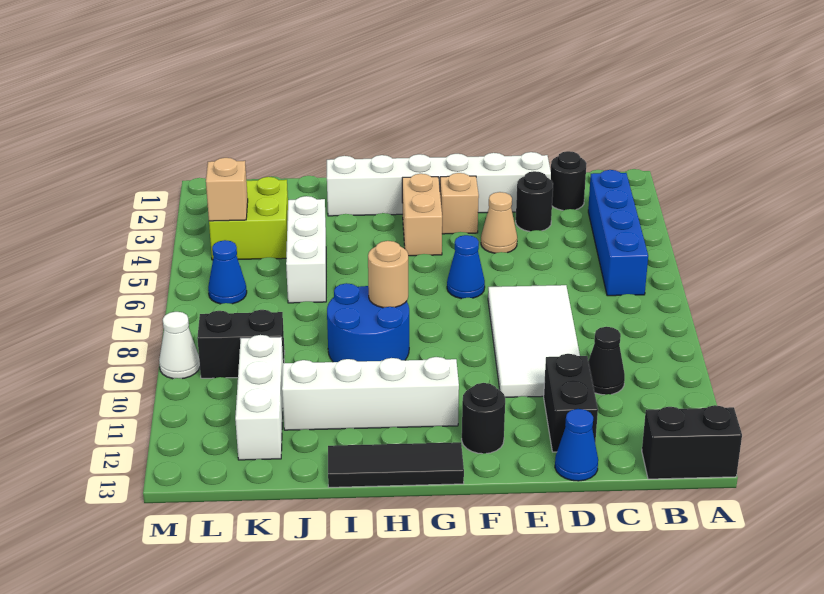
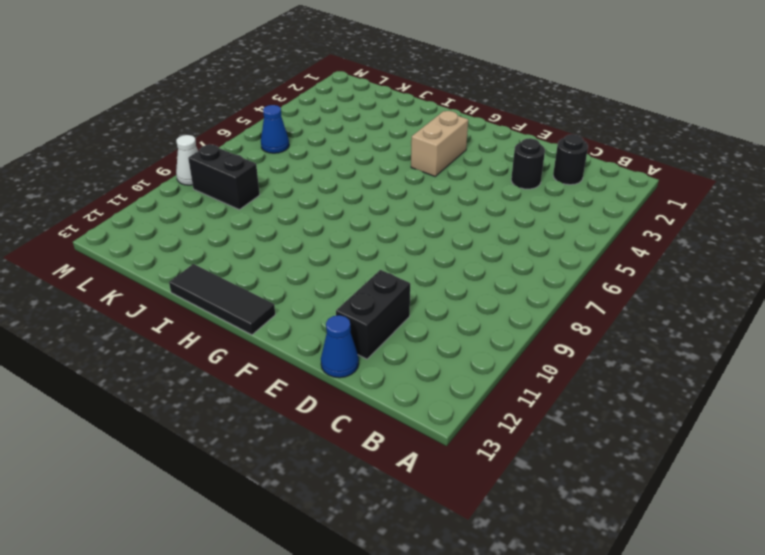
none -> black brick A13:B13 level 1
none -> blue brick B3:B6 level 1
none -> black cone C10 level 1

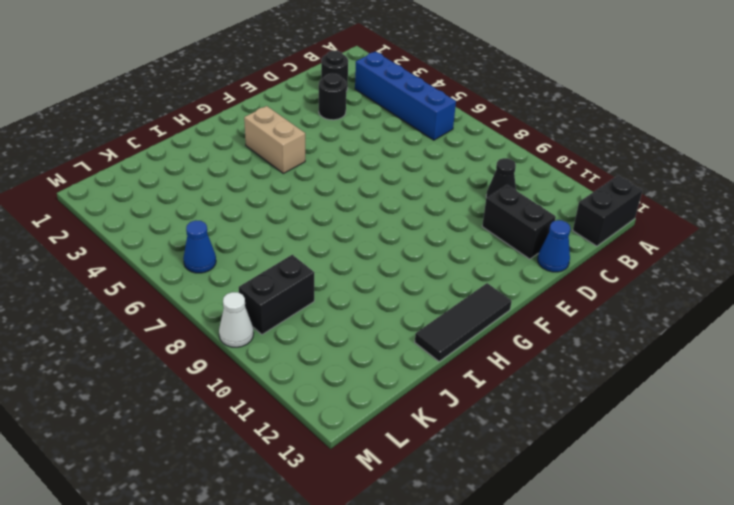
none -> white brick D2:I2 level 1
none -> white tile D7:E10 level 1
none -> tan cone E4 level 1

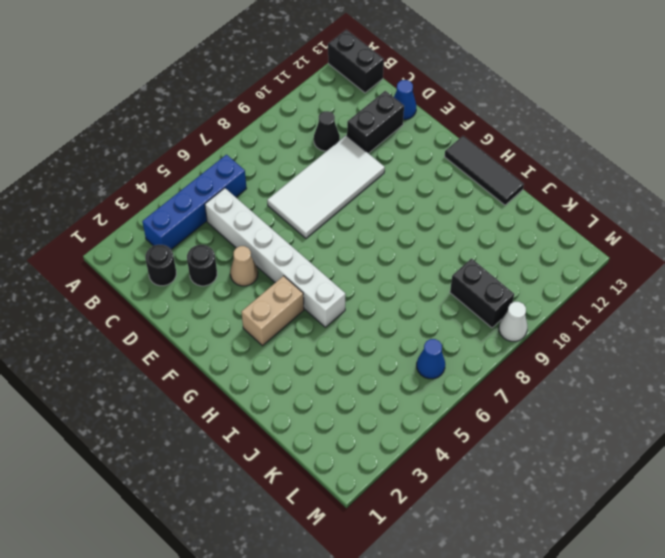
white brick C5:H5 level 1 -> white brick D2:I2 level 1
none -> tan brick F3 level 1
none -> blue cone F6 level 1
none -> black round brick F12 level 1

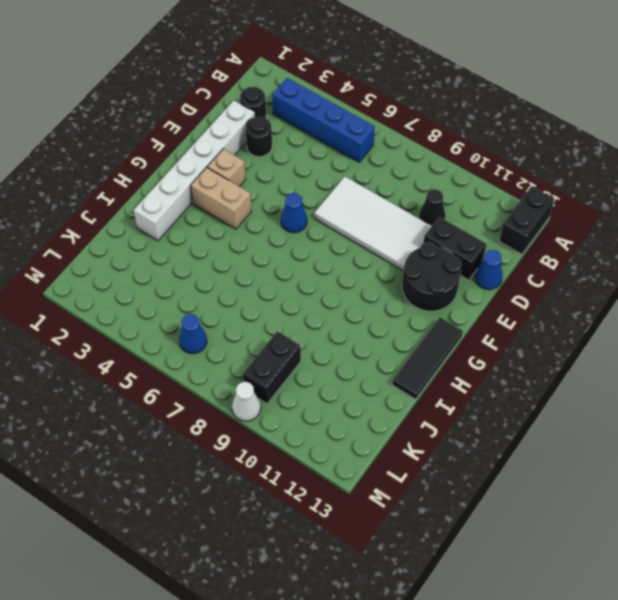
black round brick E11:F12 level 1 -> black round brick F12 level 1
none -> tan cone E4 level 1
none -> white brick G11:J11 level 1
none -> blue round brick H8:I9 level 1

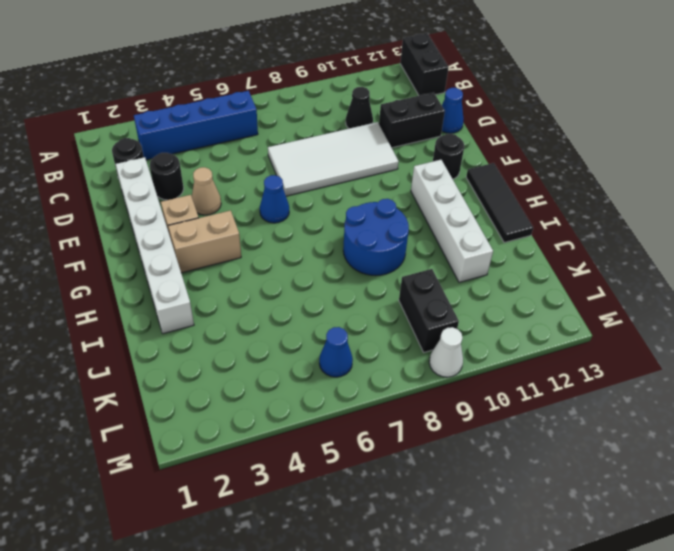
none -> white brick J4:J6 level 1
none -> lime brick K3:L4 level 1
none -> white brick K10:K12 level 1

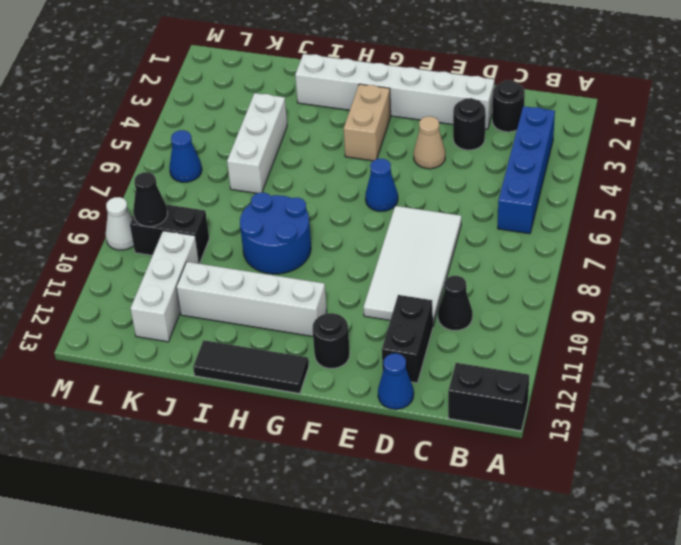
black cone L9 level 2 -> none
none -> tan brick F3 level 1
none -> lime brick K3:L4 level 1
none -> tan round brick H8 level 2

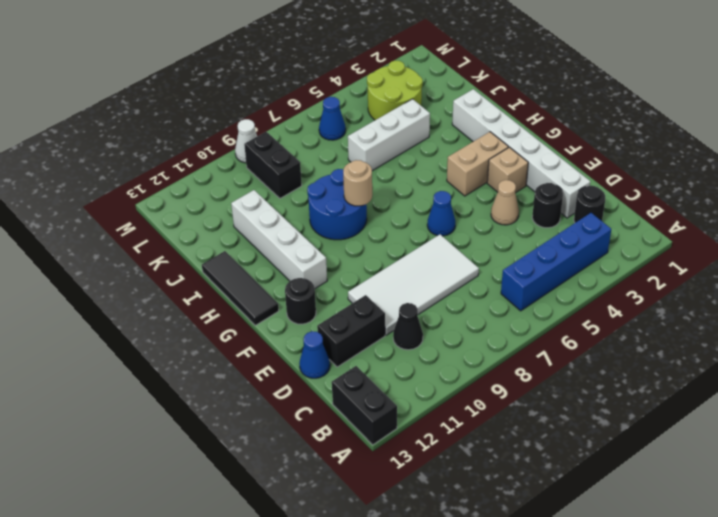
lime round brick K3:L4 level 1 -> lime brick K3:L4 level 1
none -> white brick K10:K12 level 1
none -> tan brick L4 level 2

